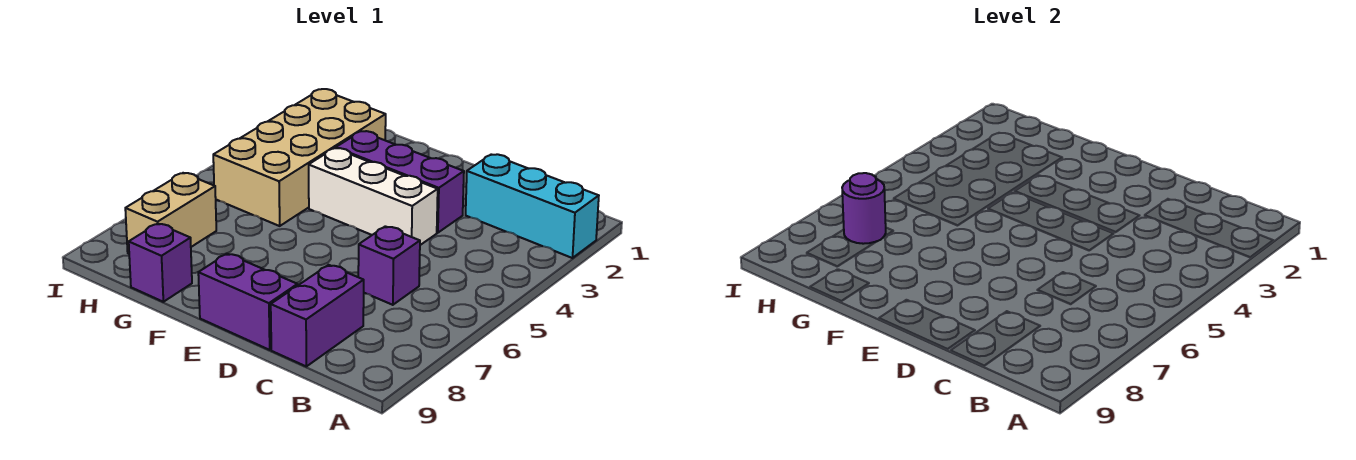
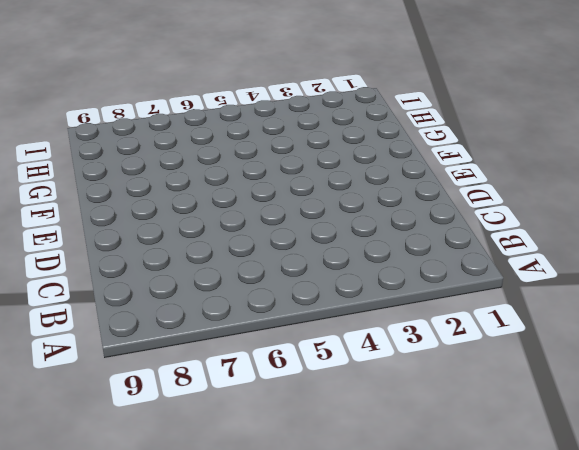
none -> cyan brick A2:C2 level 1
none -> purple brick C6 level 1

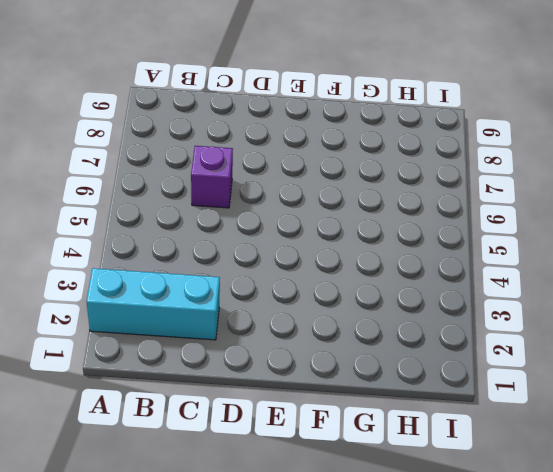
none -> purple brick C8:C9 level 1
none -> purple brick D3:F3 level 1

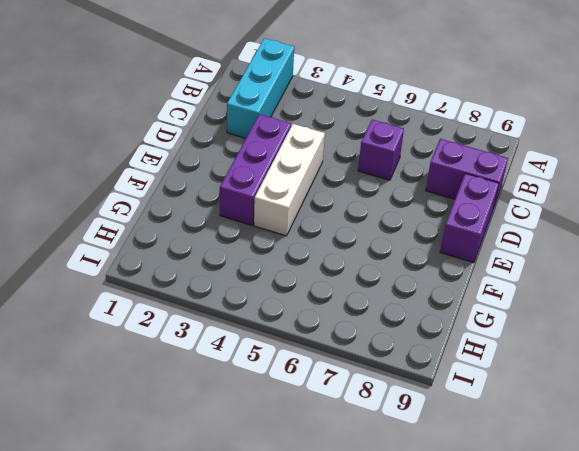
none -> tan brick G2:H5 level 1
none -> purple brick G9 level 1

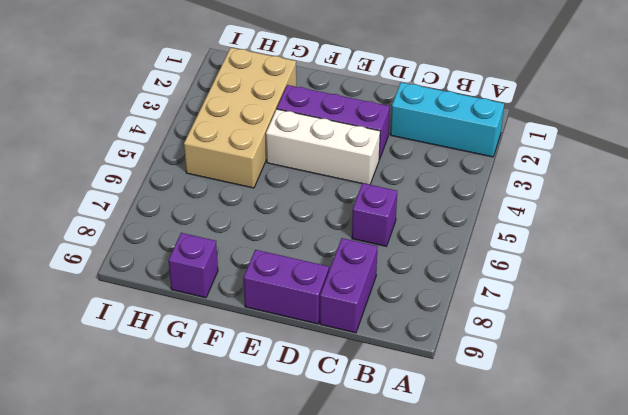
none -> tan brick H7:H8 level 1
none -> purple round brick H7 level 2

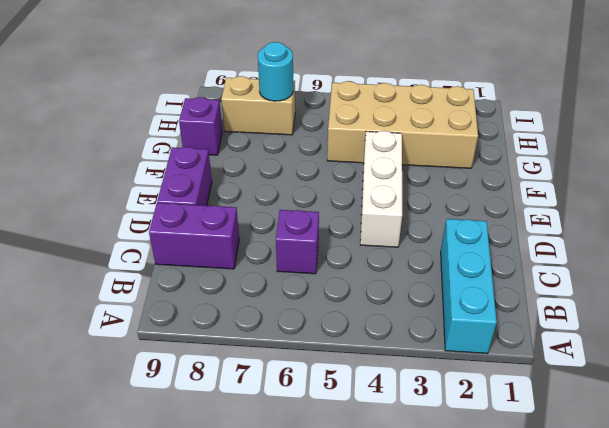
cyan round brick H7 level 2 -> purple round brick H7 level 2
none -> purple brick D3:F3 level 1

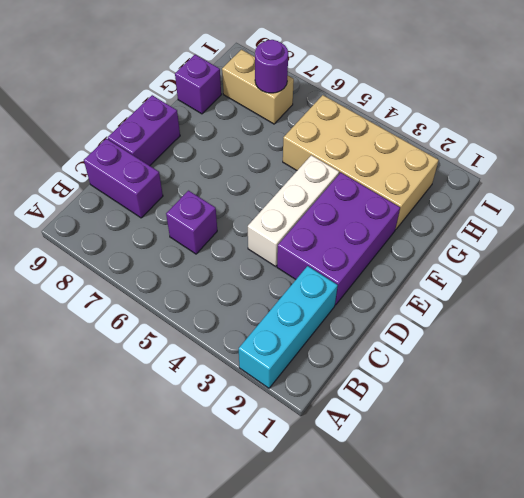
purple brick D2:F3 level 1 -> purple brick D3:F3 level 1

